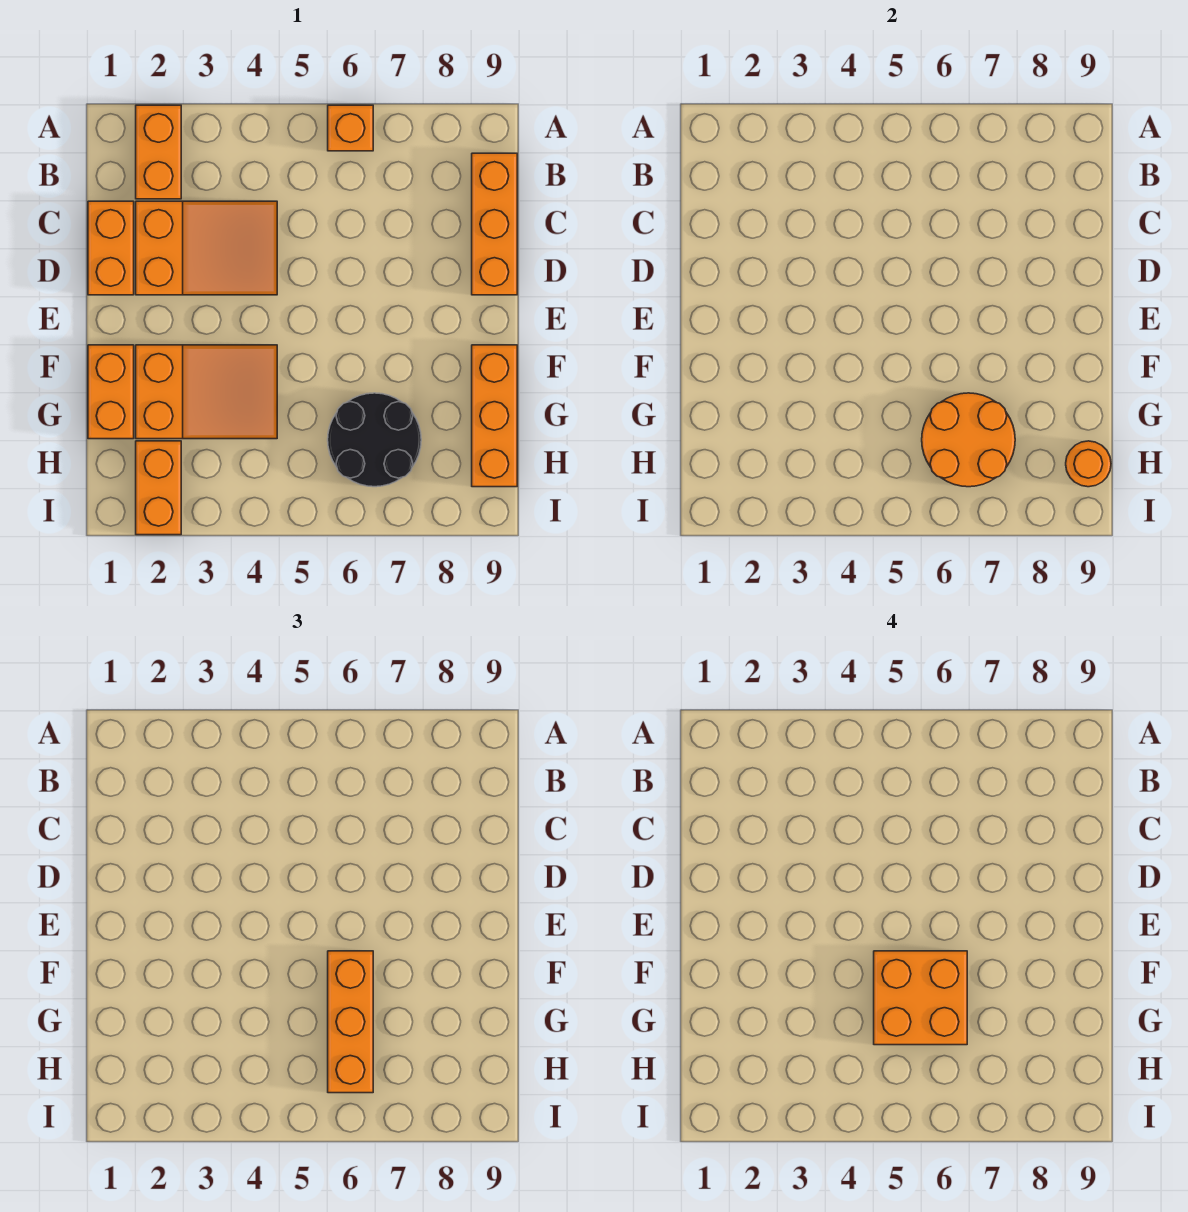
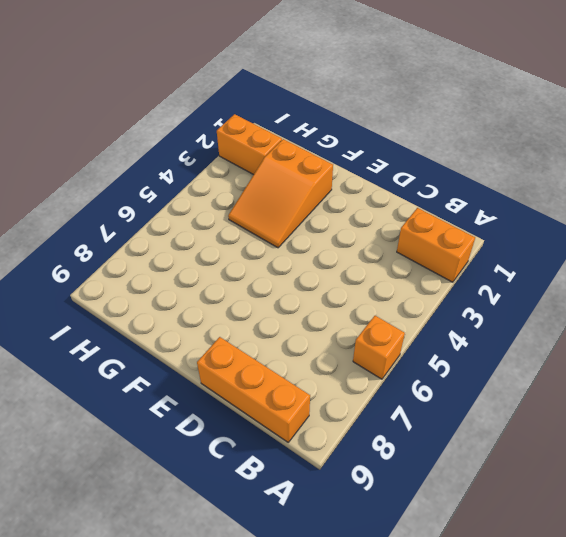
none -> orange brick C1:D1 level 1
none -> orange slope C2:D4 level 1 top 2
none -> orange brick F1:G1 level 1

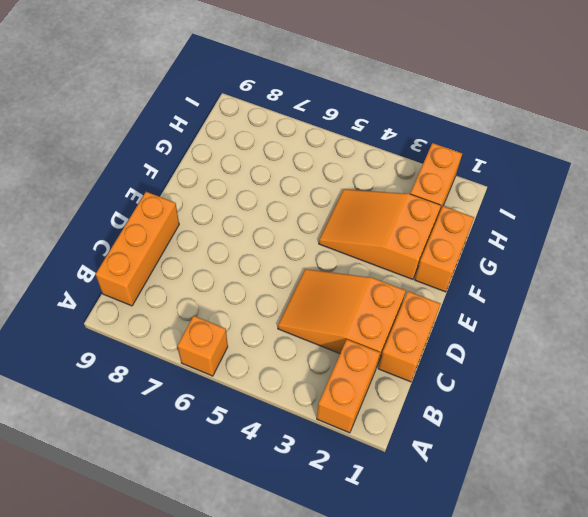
none -> orange brick F9:H9 level 1
none -> black round brick G6:H7 level 1
none -> orange round brick G6:H7 level 2

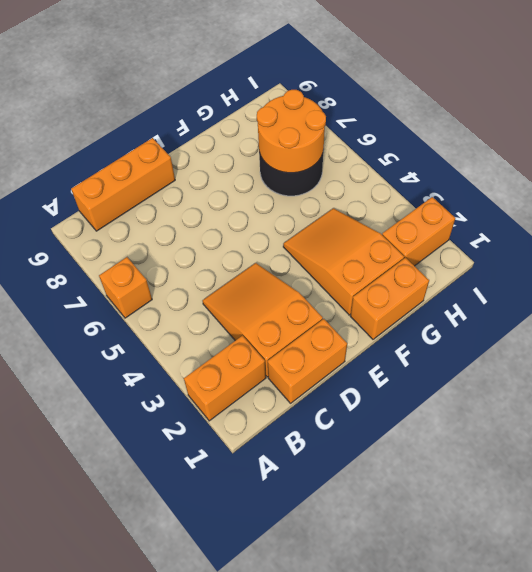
none -> orange brick F9:H9 level 1
none -> orange round brick H9 level 2
none -> orange brick F6:H6 level 3

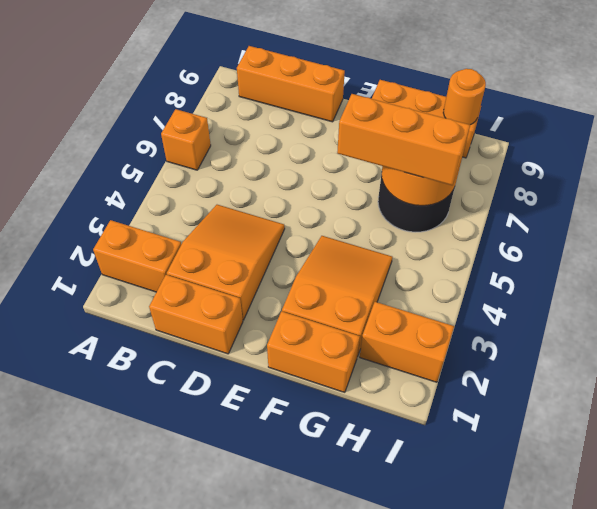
none -> orange brick F5:G6 level 4

